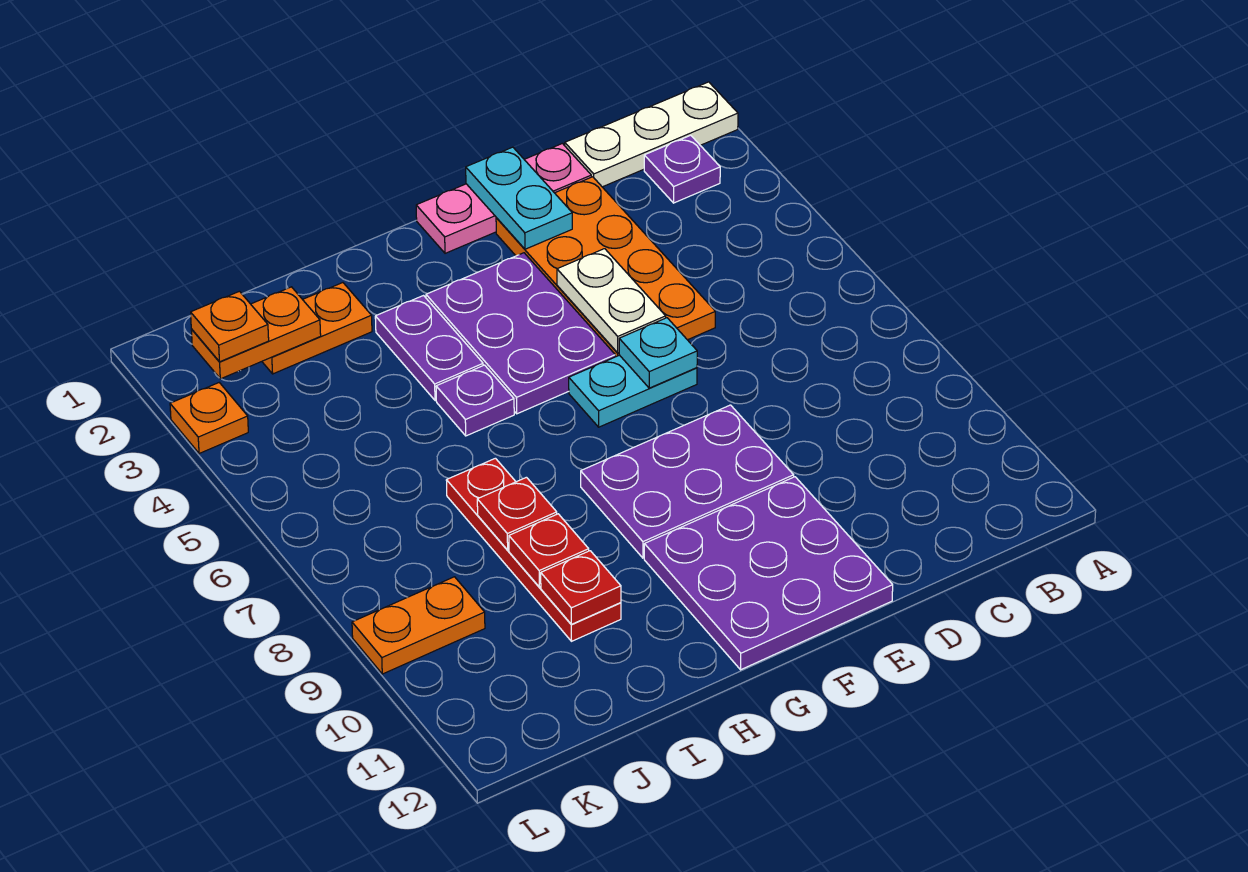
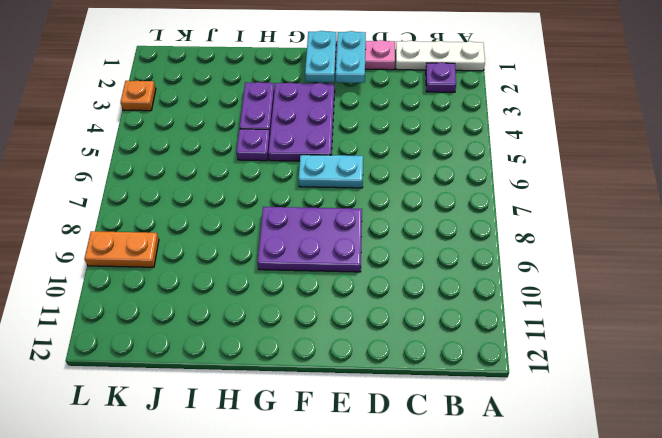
cyan plate F1:F2 level 2 -> none
none -> orange plate D2:E5 level 1
none -> purple plate E10:G12 level 1
none -> orange plate I2:J2 level 1

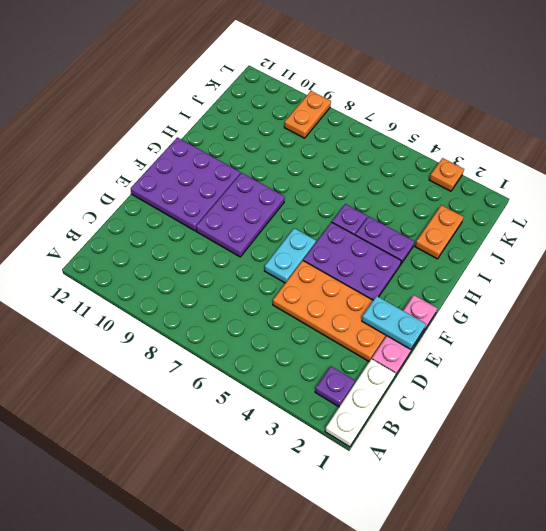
none -> red plate I7:I10 level 1
none -> white plate E4:E5 level 2
none -> cyan plate E6 level 2

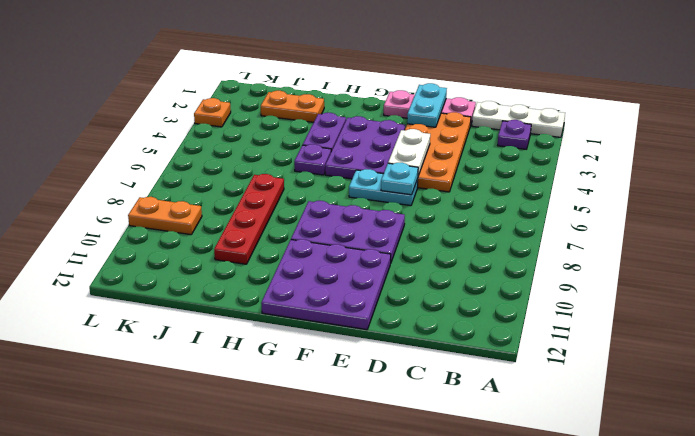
none -> red plate I8 level 2
none -> red plate I9 level 2
none -> red plate I10 level 2

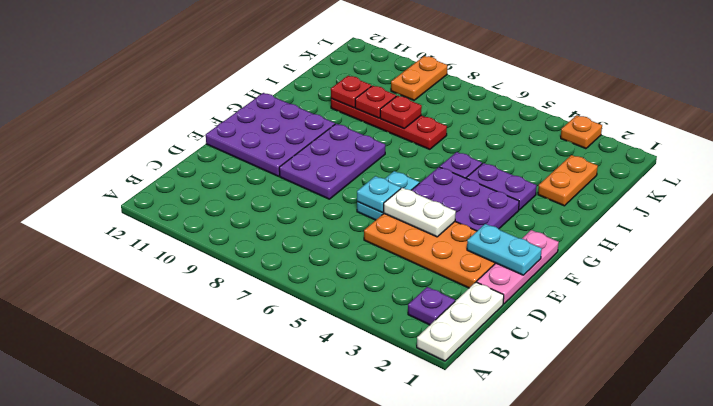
none -> orange plate J2:K2 level 2
none -> orange plate K2 level 3

